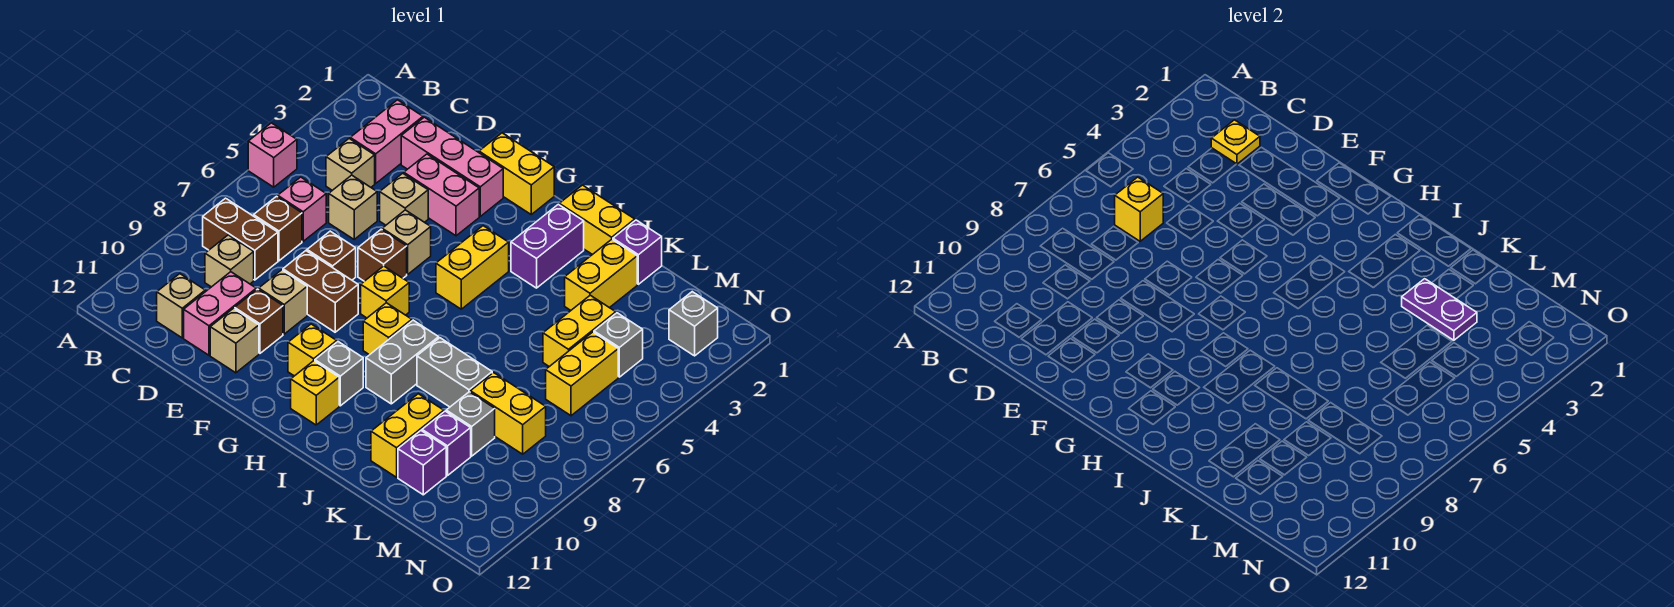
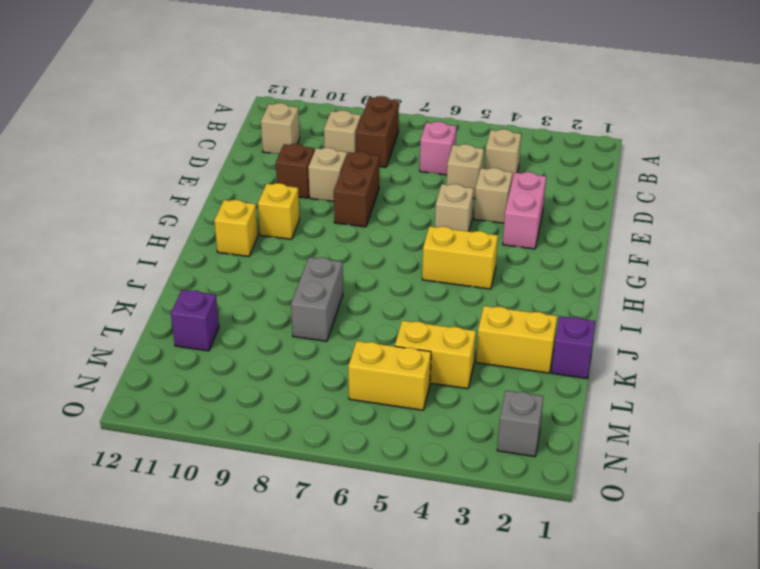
none -> pink brick A5 level 1
none -> pink brick C2:C3 level 1
none -> brown brick C7 level 1
none -> pink brick D2:F2 level 1

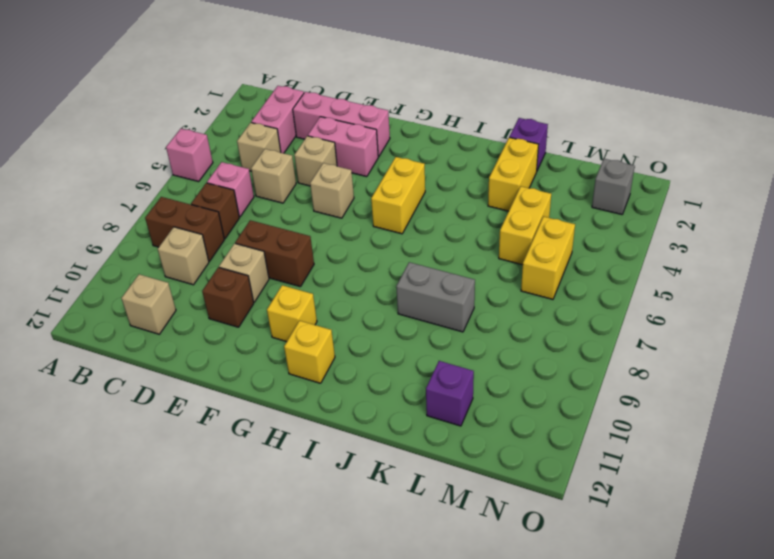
none -> pink brick D10:D11 level 1
none -> brown brick E7 level 1
none -> tan brick E11 level 1
none -> yellow brick F1:G1 level 1

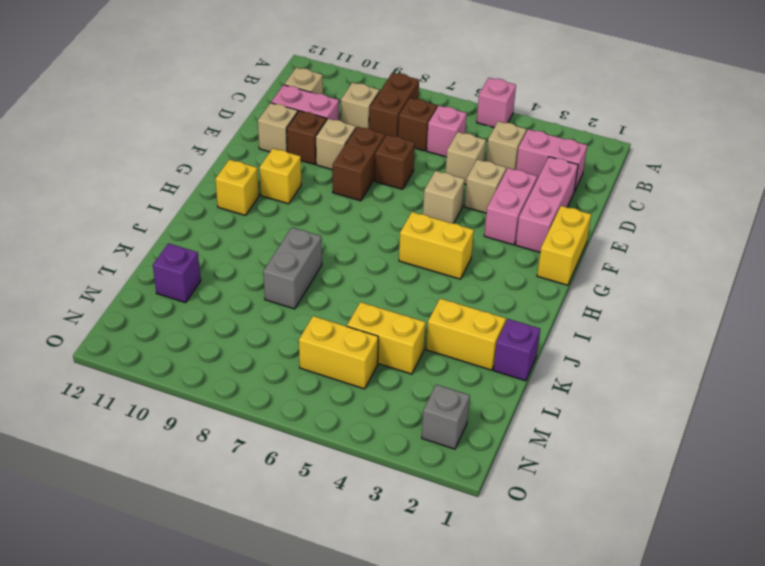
none -> brown brick F6 level 1
none -> yellow brick G7 level 1
none -> yellow brick H8 level 1
none -> grey brick H10 level 1

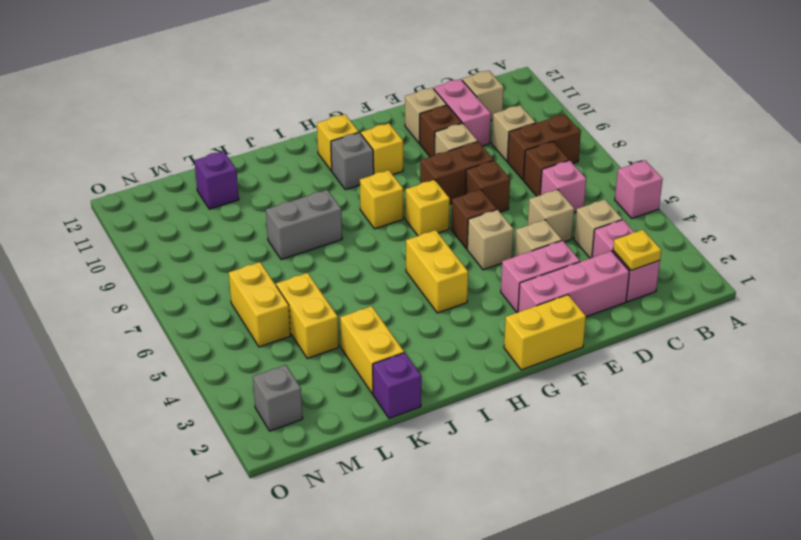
none -> yellow brick I1:J1 level 1
none -> purple brick I2:I3 level 1
none -> grey brick I8:I9 level 1
none -> yellow brick K10:K11 level 1

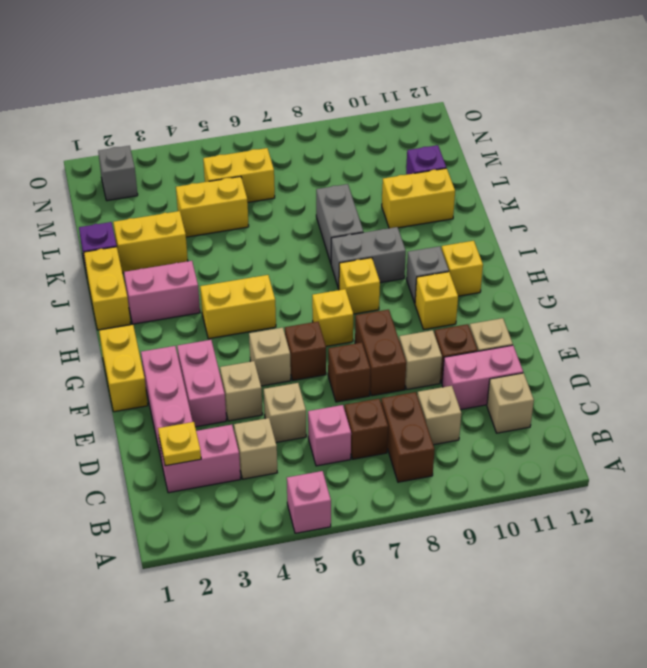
pink brick I2:I3 level 1 -> purple brick I2:I3 level 1
none -> yellow brick L8:M8 level 1
none -> grey brick L9 level 1
none -> purple brick L10 level 1
none -> grey brick M4 level 1

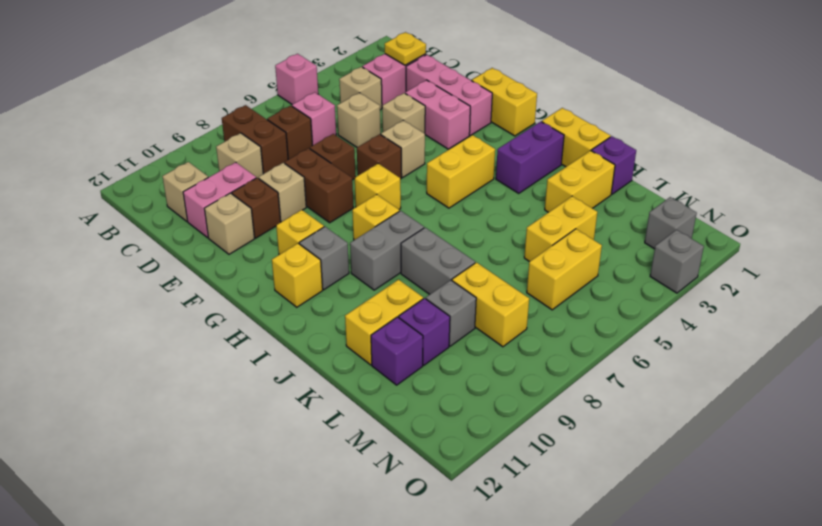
grey brick O3 level 1 -> grey brick M4 level 1
none -> yellow brick C6 level 2
none -> purple plate K3:L3 level 2

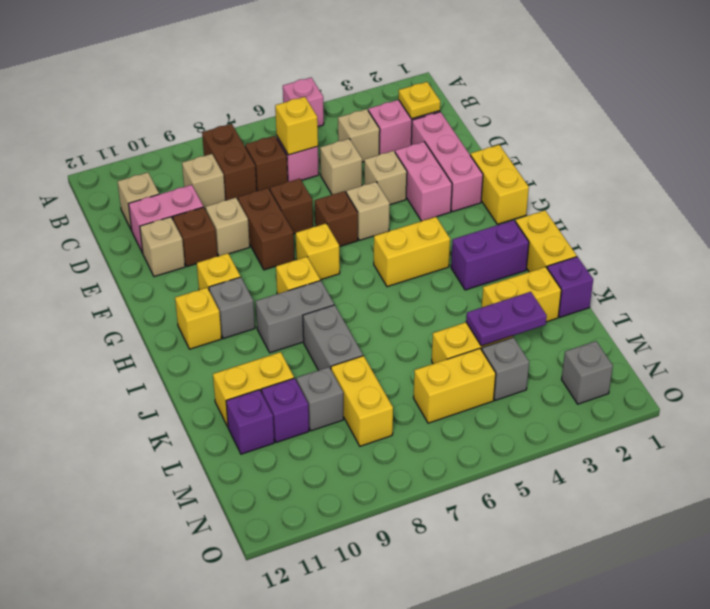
purple plate L3:L4 level 2 -> purple plate K3:L3 level 2

